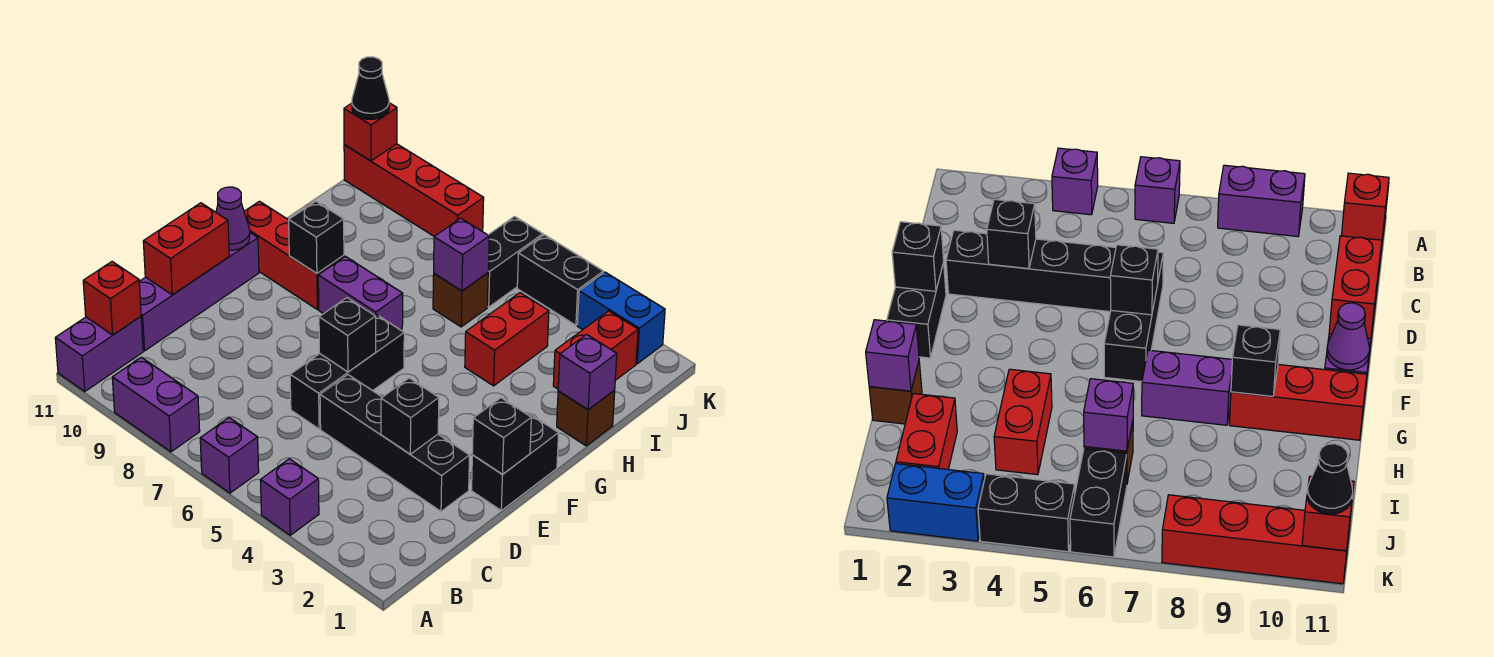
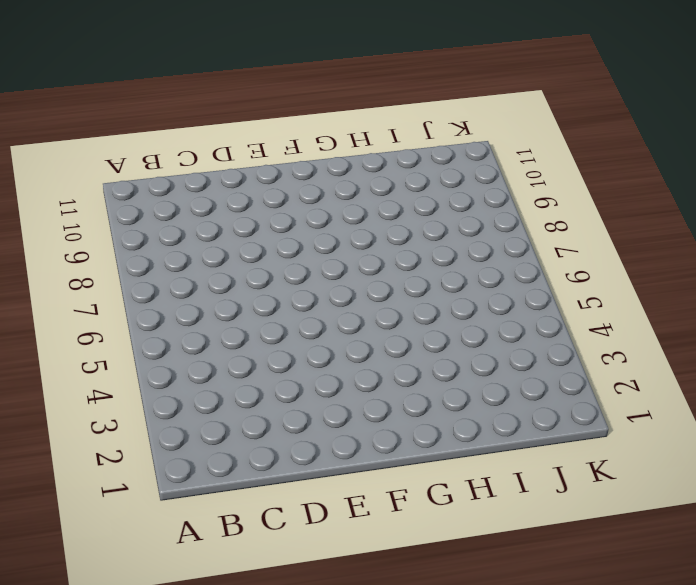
none -> purple brick A4 level 1
none -> purple brick A6 level 1
none -> purple brick A8:A9 level 1

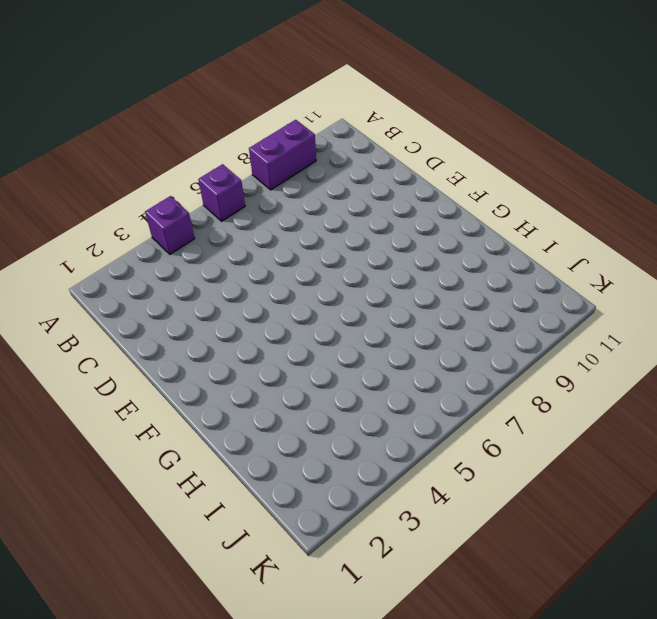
none -> purple brick A11:B11 level 1
none -> purple brick C11:F11 level 1
none -> black brick D2:D5 level 1

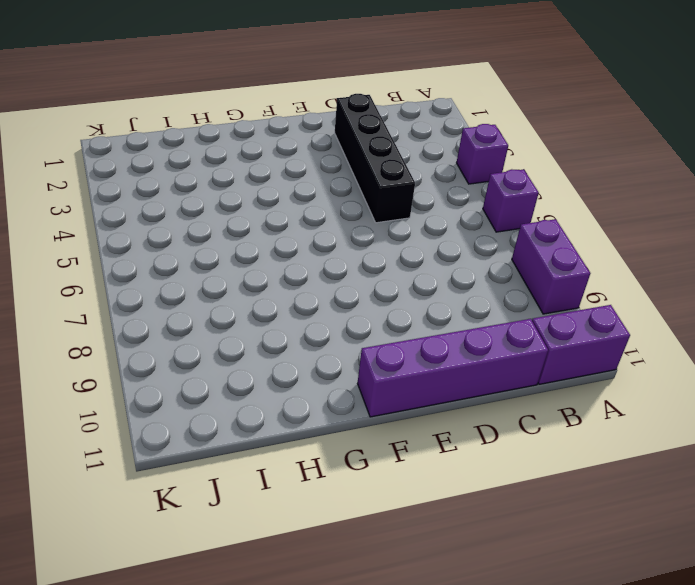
none -> black brick D6:F6 level 1
none -> black brick E1:F1 level 1
none -> purple brick G7:G8 level 1

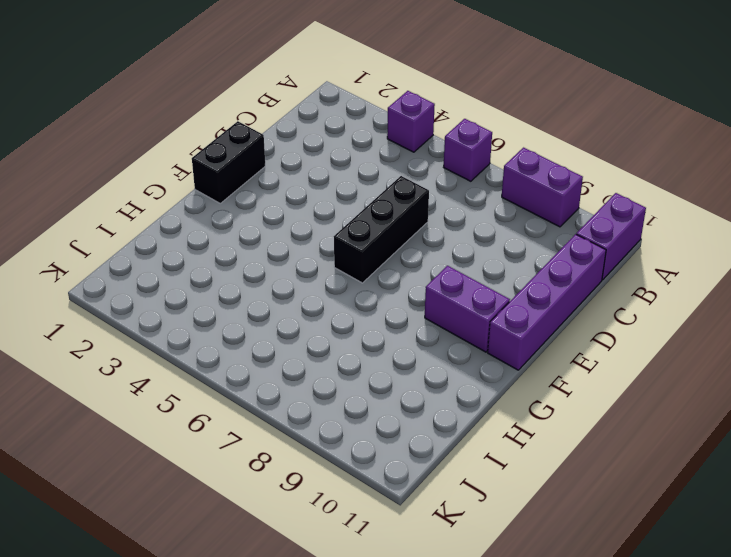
purple brick F9:F10 level 1 -> purple brick G7:G8 level 1
none -> black brick D2:D5 level 1
none -> red brick G9:G11 level 1
none -> brown brick H1 level 1

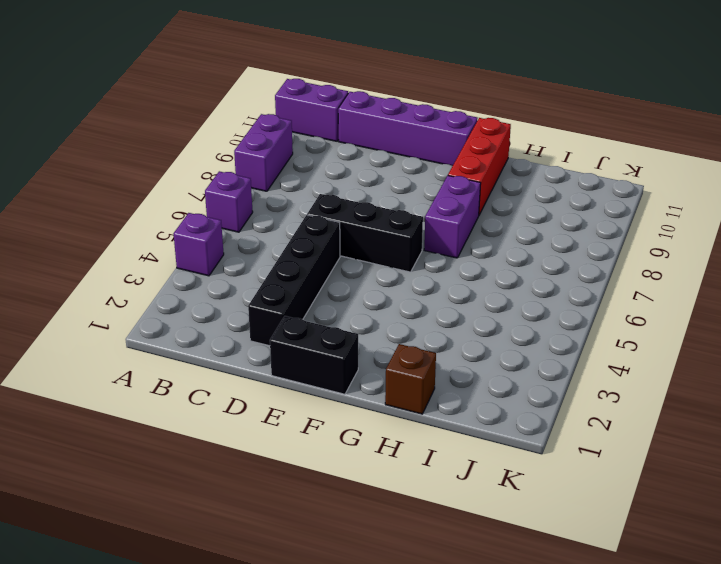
none -> red brick H4:I4 level 1
none -> red brick I2:J2 level 1
none -> brown brick I6 level 1

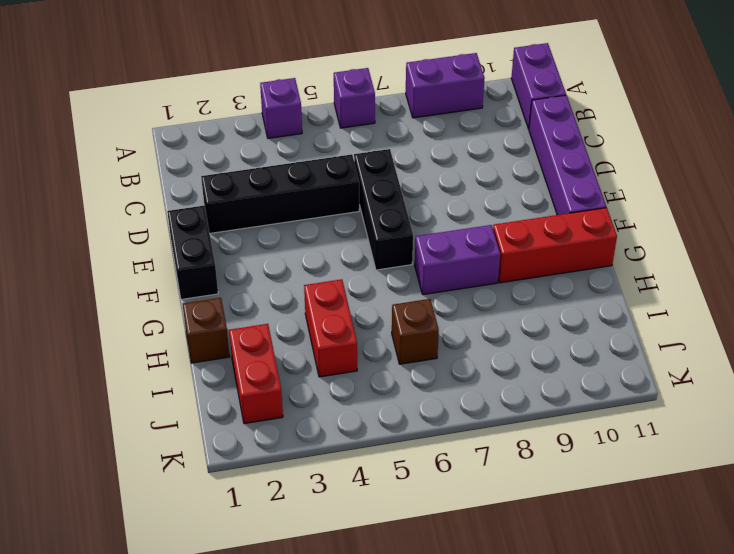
none -> black brick J6:K6 level 1
none -> blue brick K2:K3 level 1
none -> black brick K4:K5 level 1

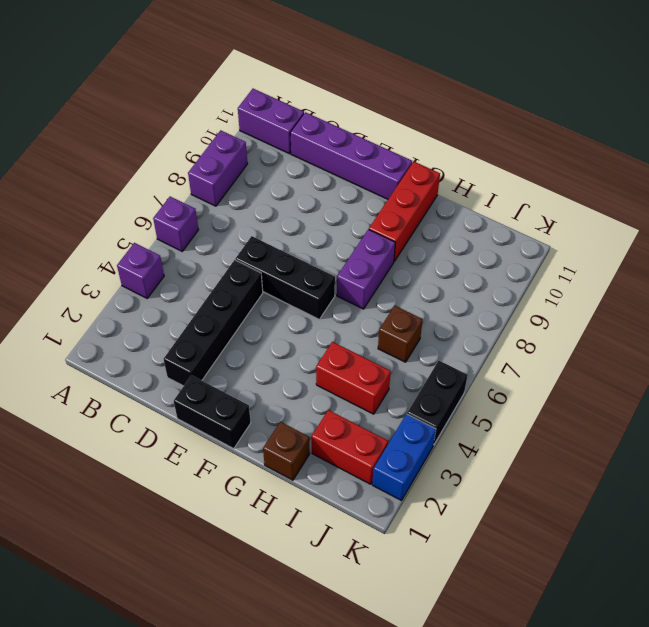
none -> black brick J6:K6 level 1
none -> red brick K8:K11 level 1
none -> red brick B11 level 2

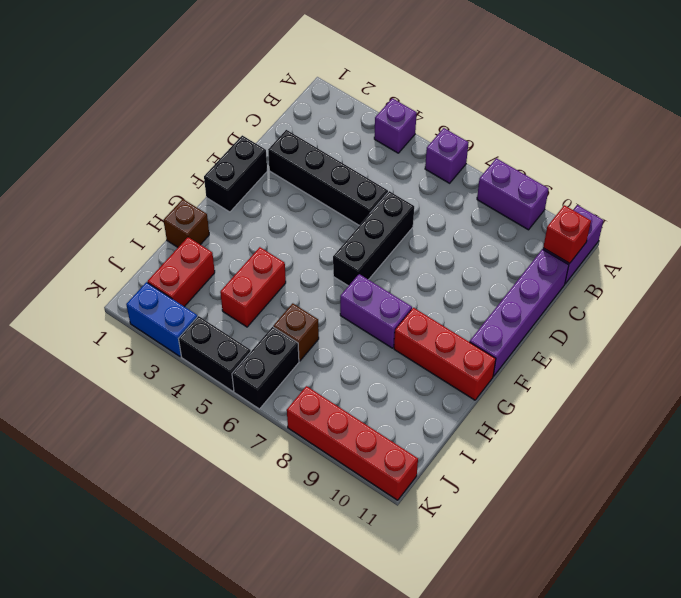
none -> black brick D3 level 2
none -> red brick D11:E11 level 2
none -> black brick E1 level 2

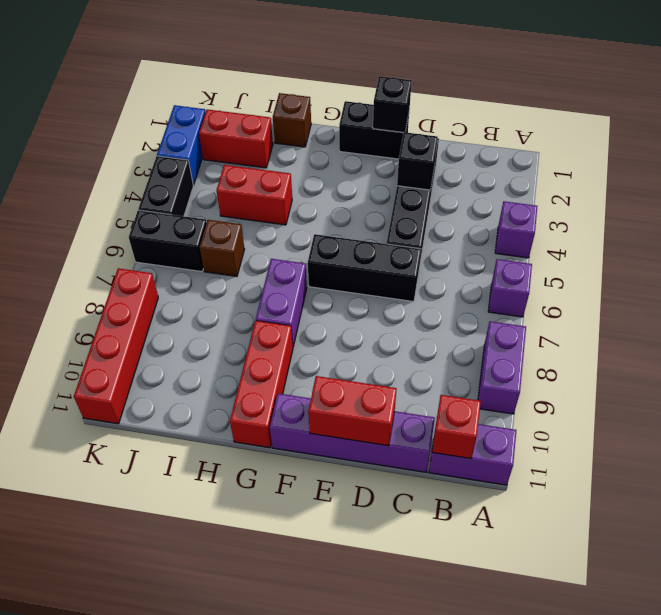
none -> black brick E6 level 2
none -> purple cone F11 level 2
none -> black brick G9 level 2

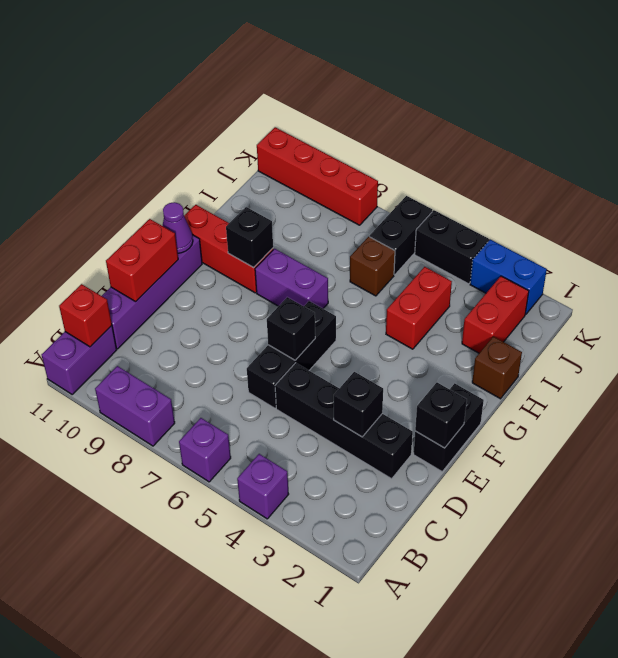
none -> purple brick H1 level 2
none -> purple brick I6 level 2
none -> red brick K11 level 2

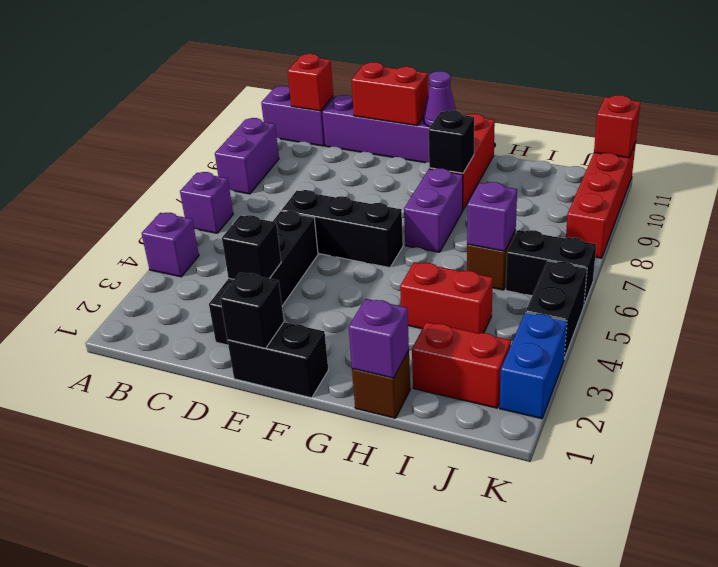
none -> black brick E6 level 2
none -> black cone K11 level 3

